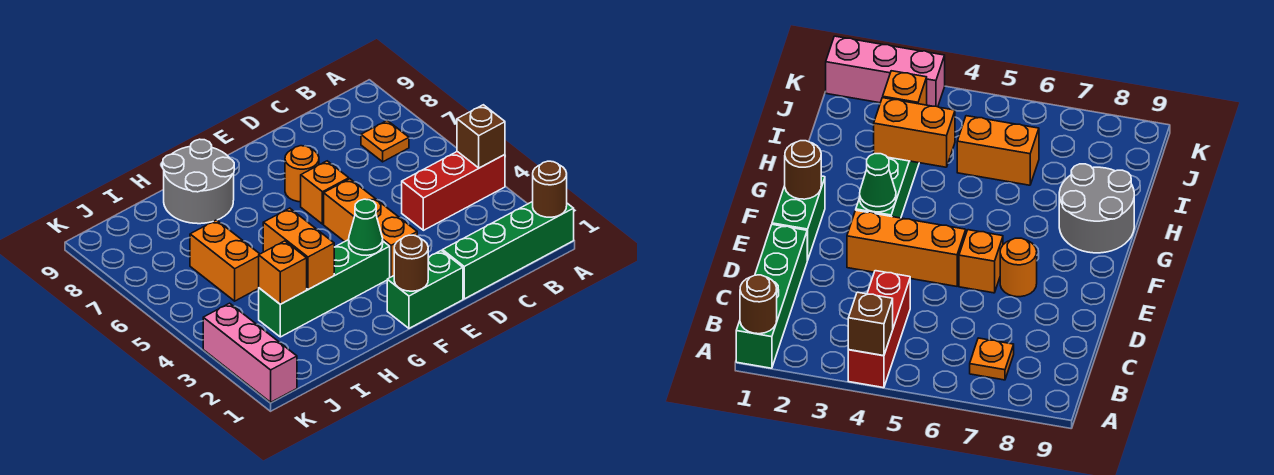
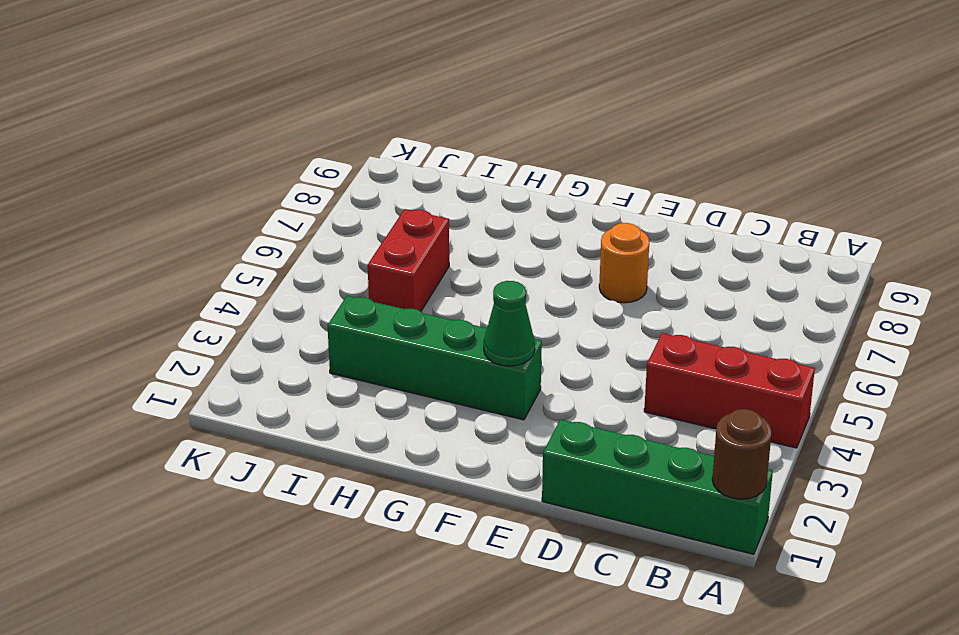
red brick I5:I6 level 1 -> orange brick I5:I6 level 1
none -> orange plate B7 level 1
none -> green brick E1:F1 level 1
none -> orange brick E3:E5 level 1

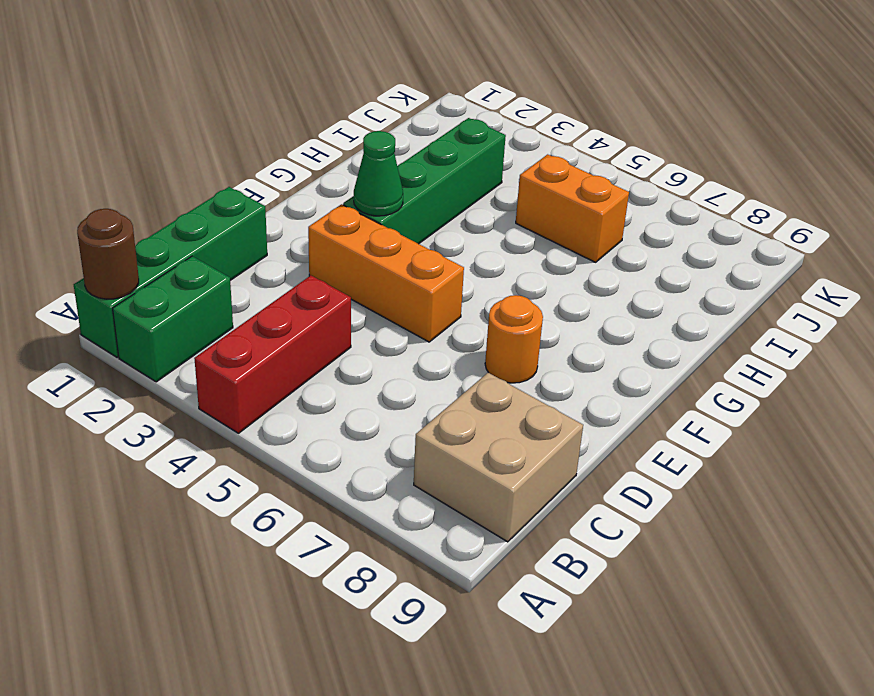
green brick A2:B2 level 1 -> green brick E1:F1 level 1
tan brick B8:C9 level 1 -> none
none -> orange plate B7 level 1
none -> orange brick E6 level 1
none -> grey round brick G8:H9 level 1

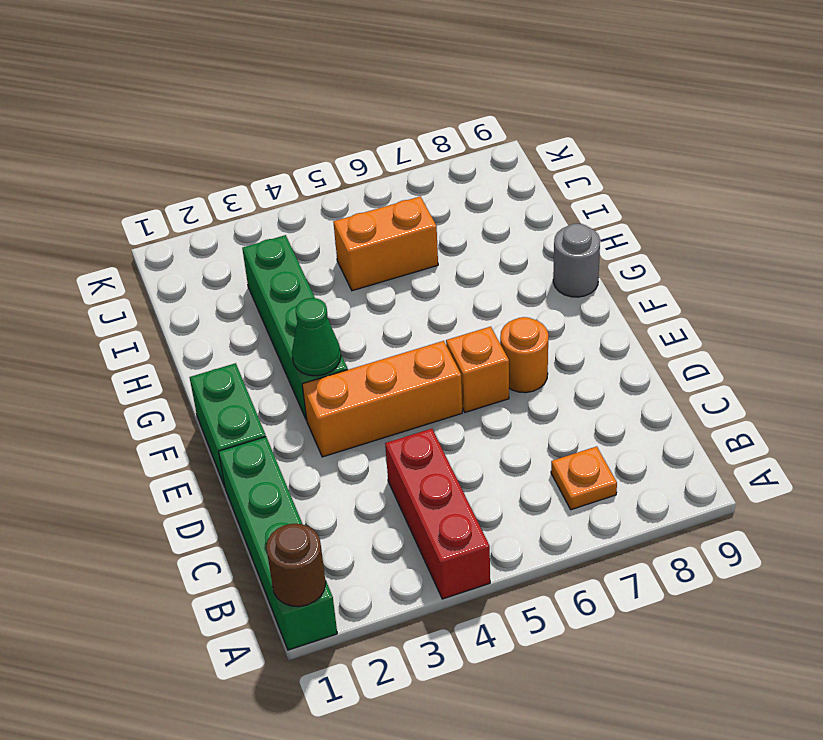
grey round brick G9 level 1 -> grey round brick G8:H9 level 1
none -> pink brick K1:K3 level 1
none -> brown brick A4 level 2
none -> brown round brick F1 level 2

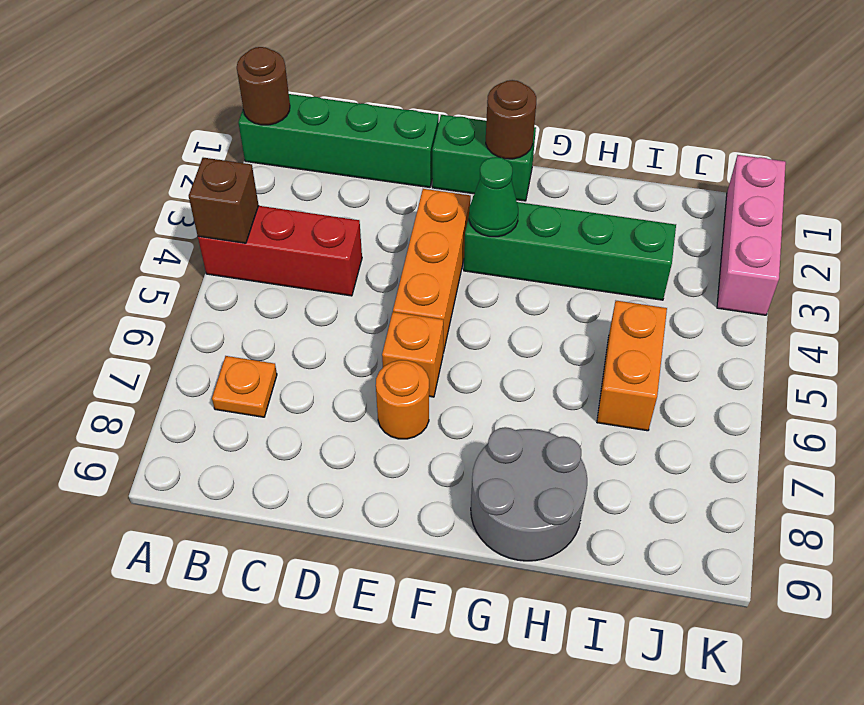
none -> orange brick H3:H4 level 2
none -> orange brick I3 level 2

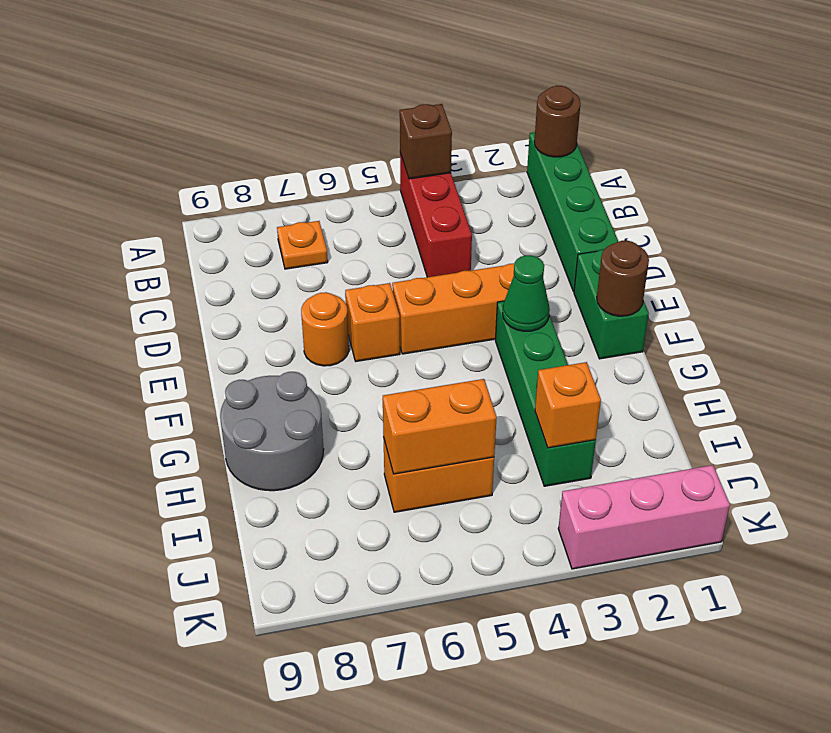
orange brick I5:I6 level 2 -> orange brick H3:H4 level 2

